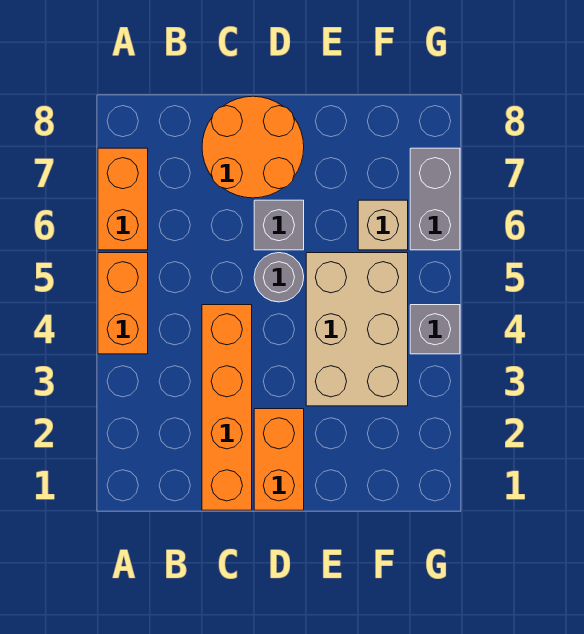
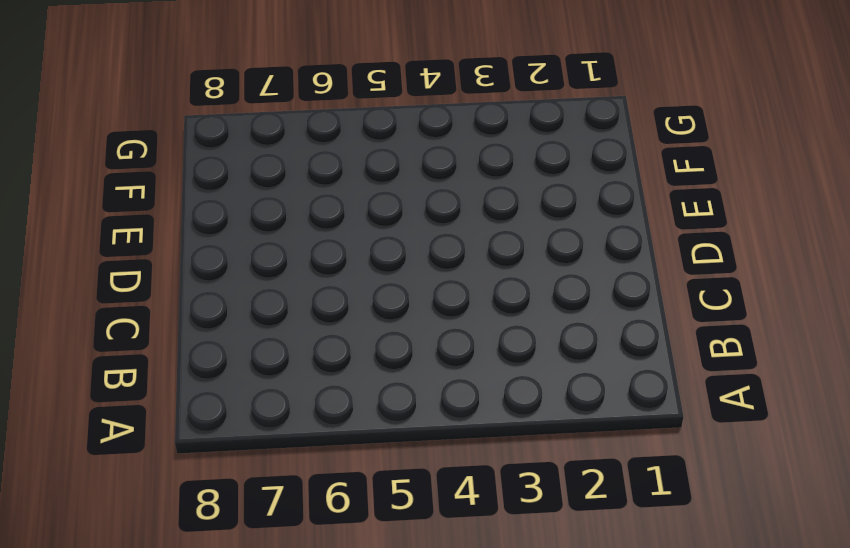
none -> orange brick A4:A5 level 1
none -> orange brick A6:A7 level 1

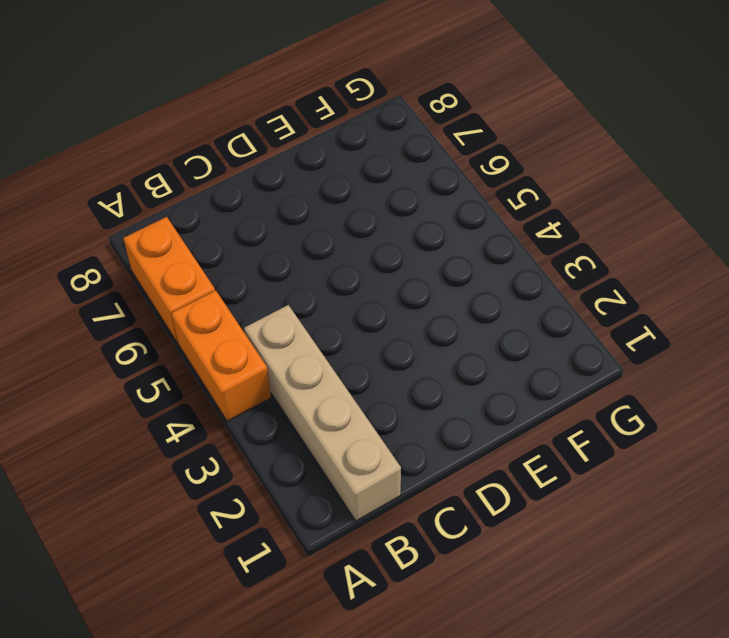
tan brick B1:B4 level 1 -> none
none -> orange brick C1:C4 level 1
none -> orange round brick C7:D8 level 1

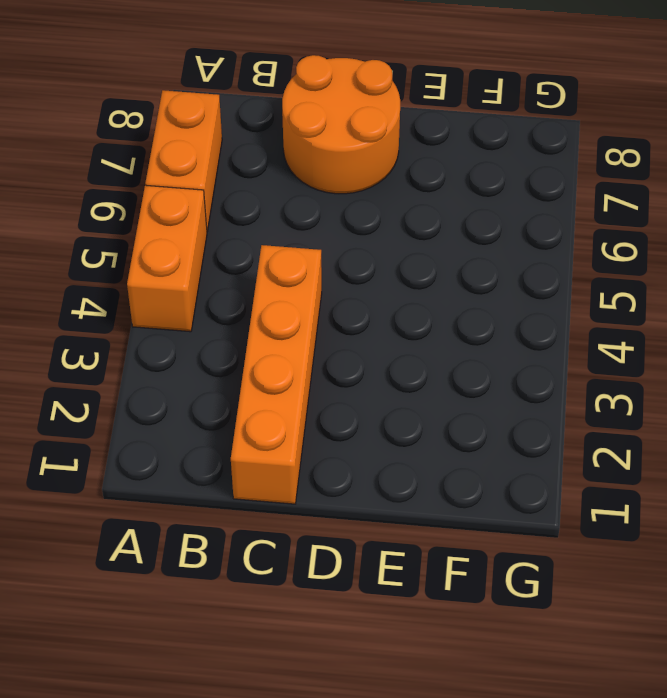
none -> orange brick D1:D2 level 1
none -> grey round brick D5 level 1

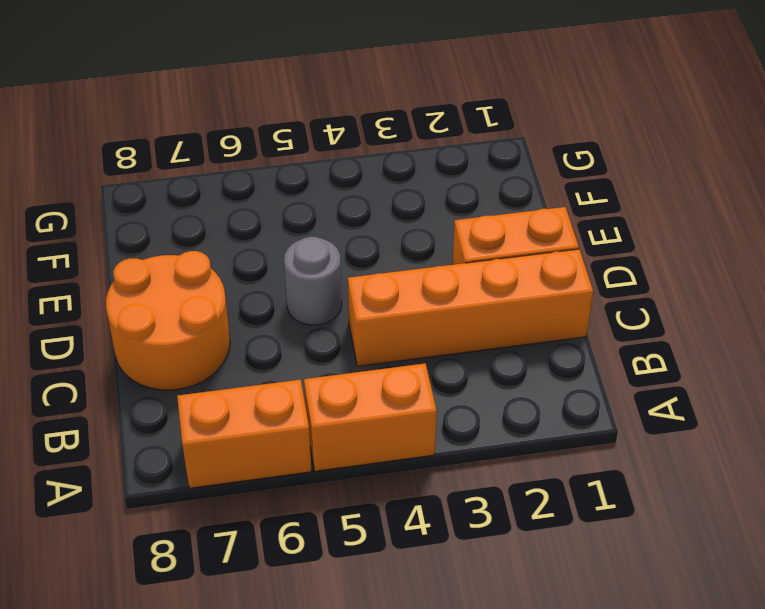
none -> grey brick D6 level 1
none -> tan brick E3:F5 level 1

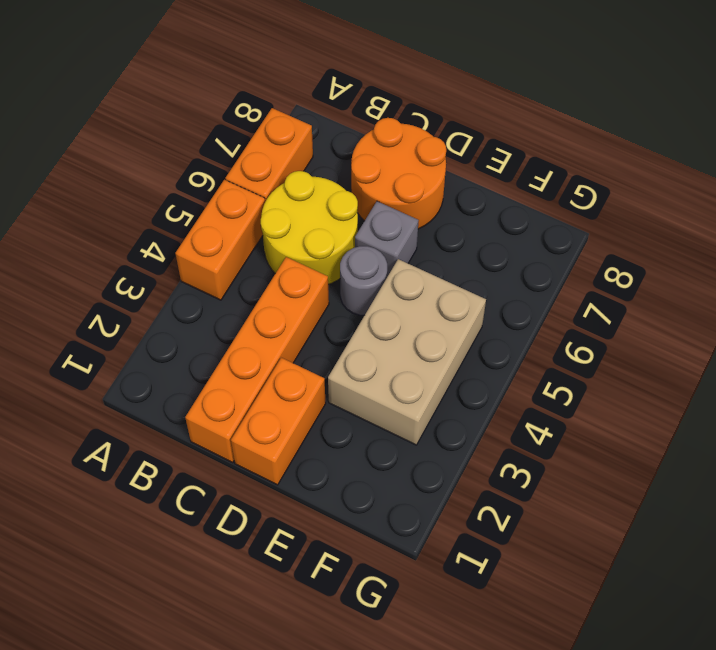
yellow round brick B5:C6 level 1 -> none
none -> tan brick F6 level 1
none -> grey brick G4 level 1

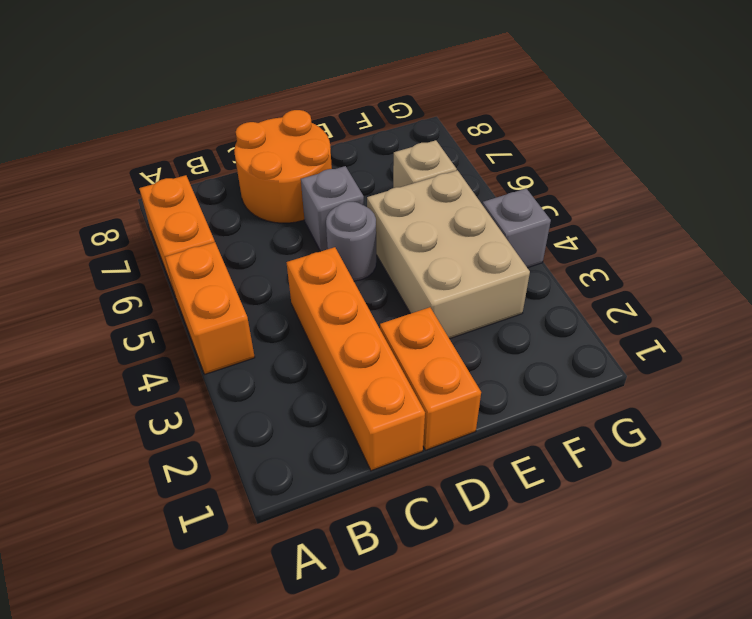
none -> grey brick G6:G7 level 1

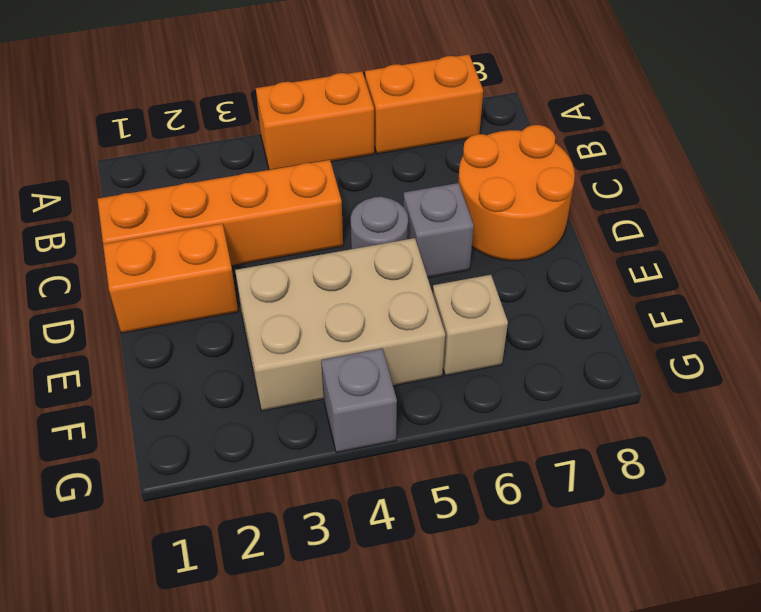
none -> grey brick G6:G7 level 1

